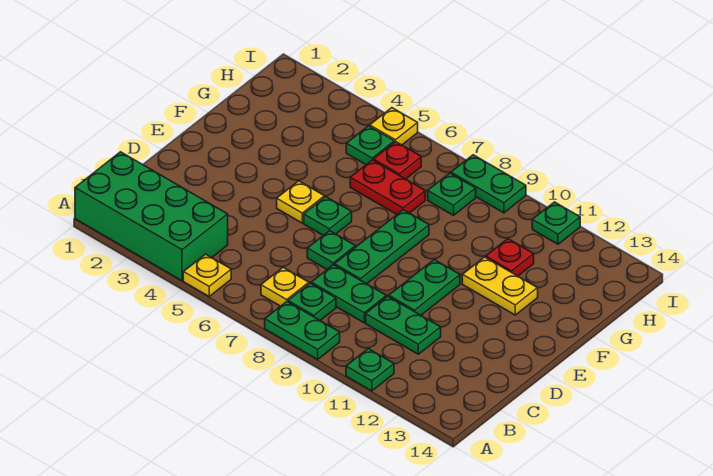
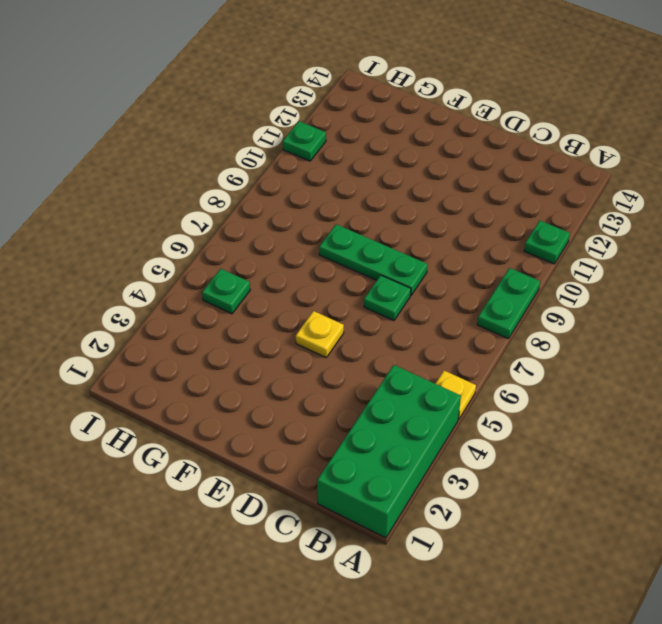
none -> yellow plate B7 level 1
none -> green plate B8 level 1
none -> green plate C8:C9 level 1

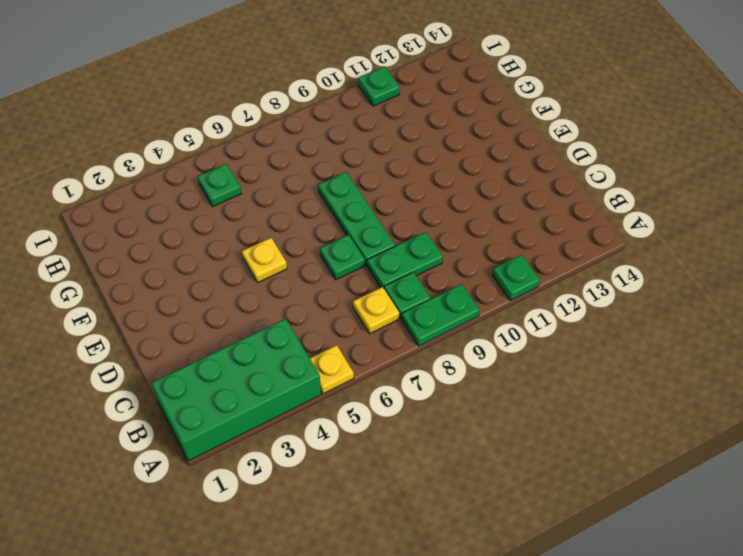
none -> green plate C10:C11 level 1
none -> green plate D10:E10 level 1
none -> green plate E6 level 1

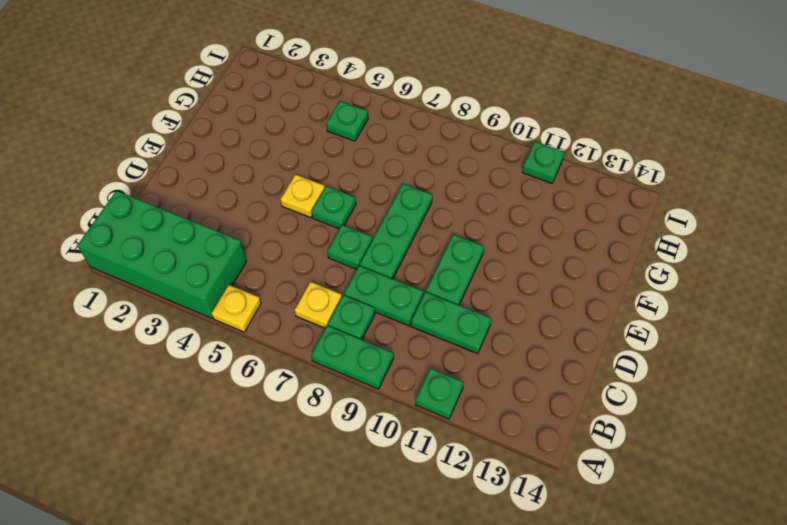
none -> yellow plate F11:F12 level 1
none -> red plate G6:G7 level 1
none -> red plate G11 level 1

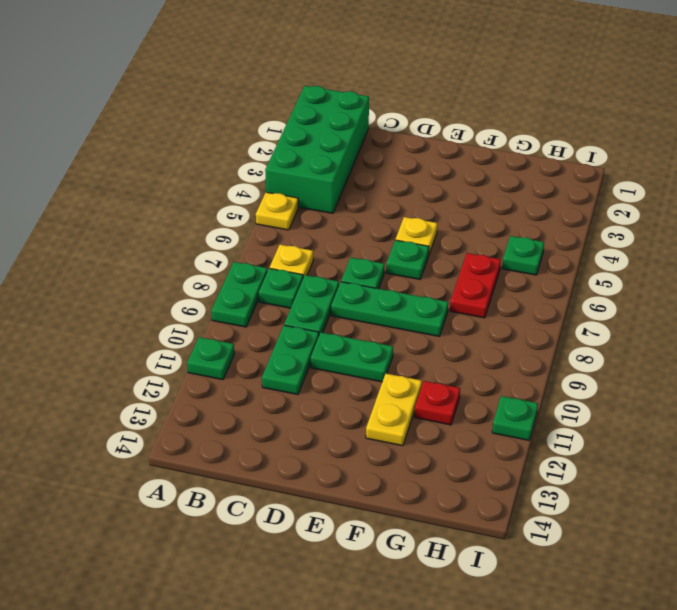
none -> red plate H6 level 1
none -> green plate H8 level 1
none -> yellow plate I5 level 1

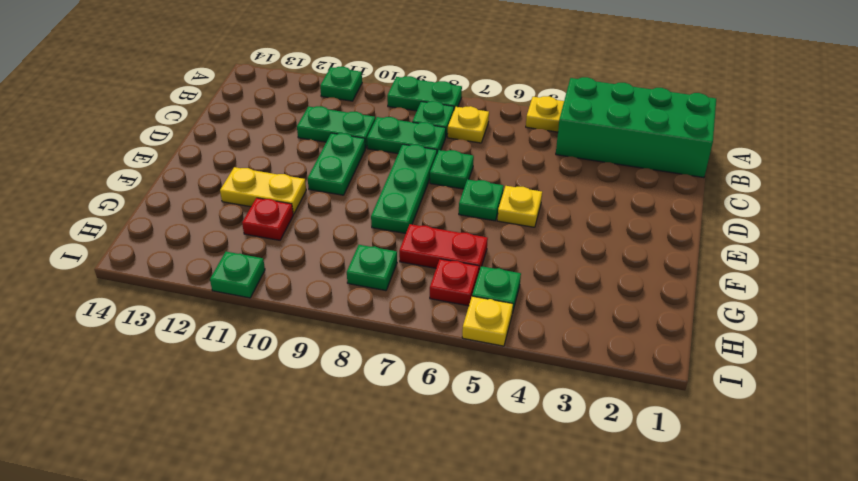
none -> green plate I8:I9 level 1

